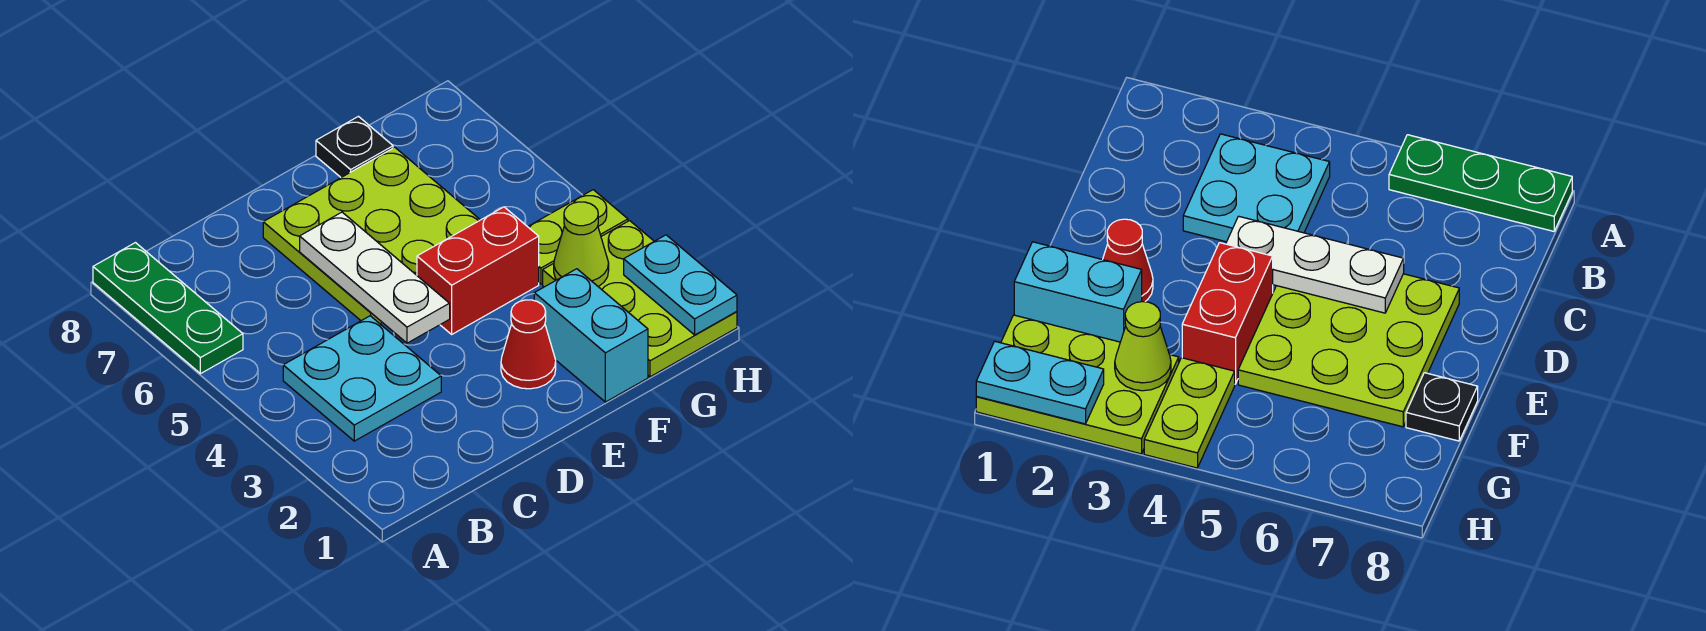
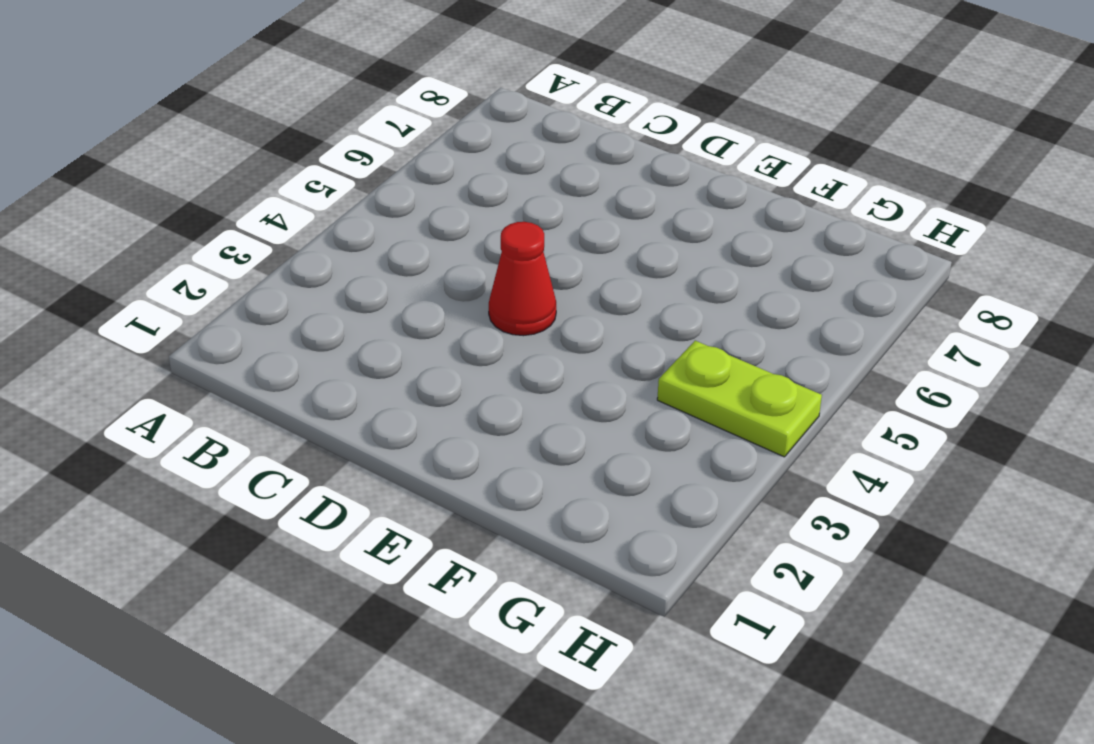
red cone D4 level 1 -> red cone E2 level 1
none -> green plate A6:A8 level 1
none -> cyan plate B3:C4 level 1
none -> lime plate D5:F7 level 1

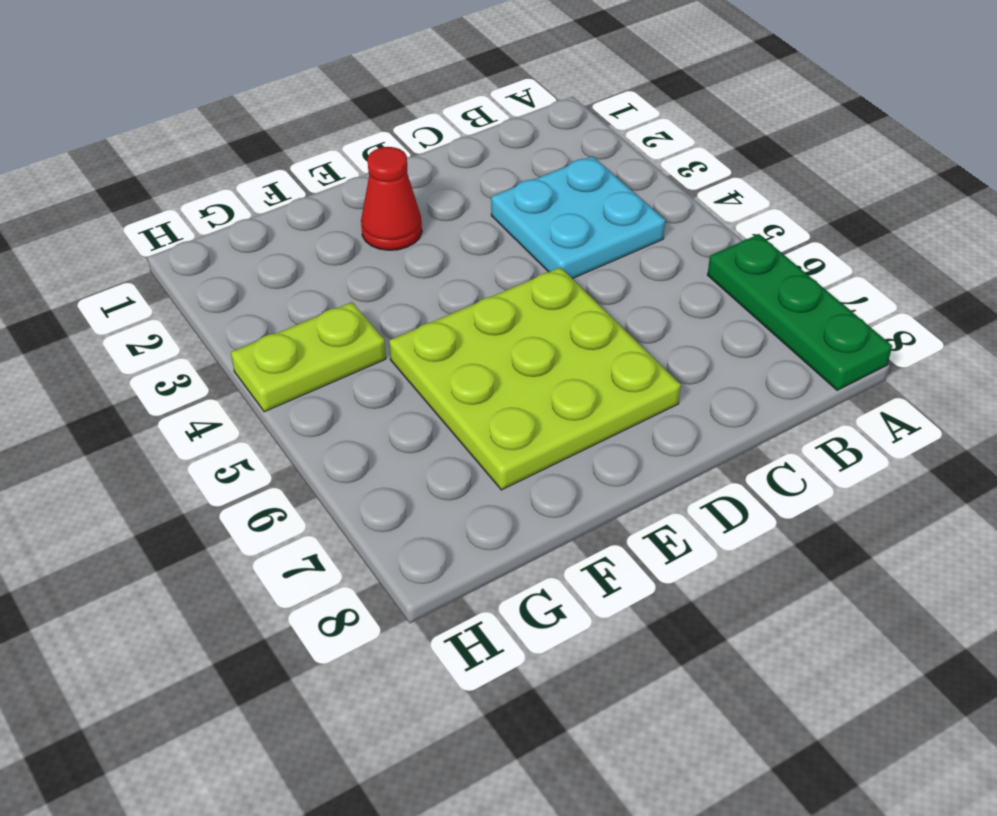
none -> red brick E4:F4 level 1
none -> cyan brick F1:F2 level 1
none -> black plate F8 level 1

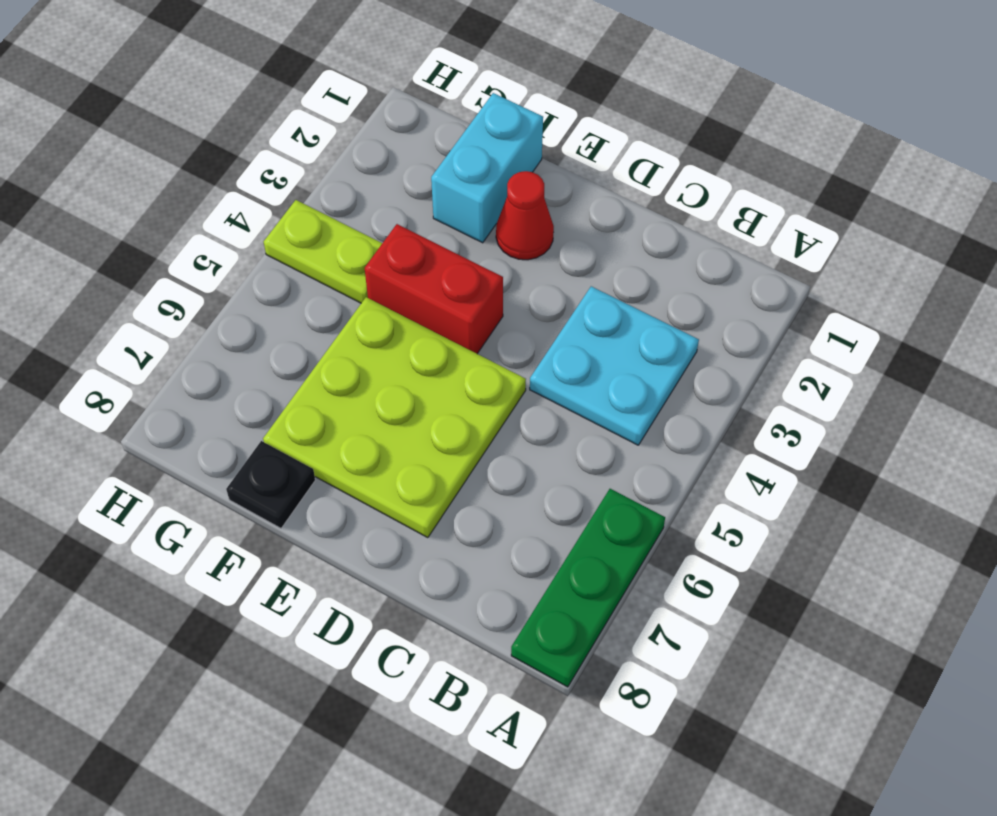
none -> lime plate G1:H3 level 1
none -> white plate D4:D6 level 2
none -> lime cone G3 level 2

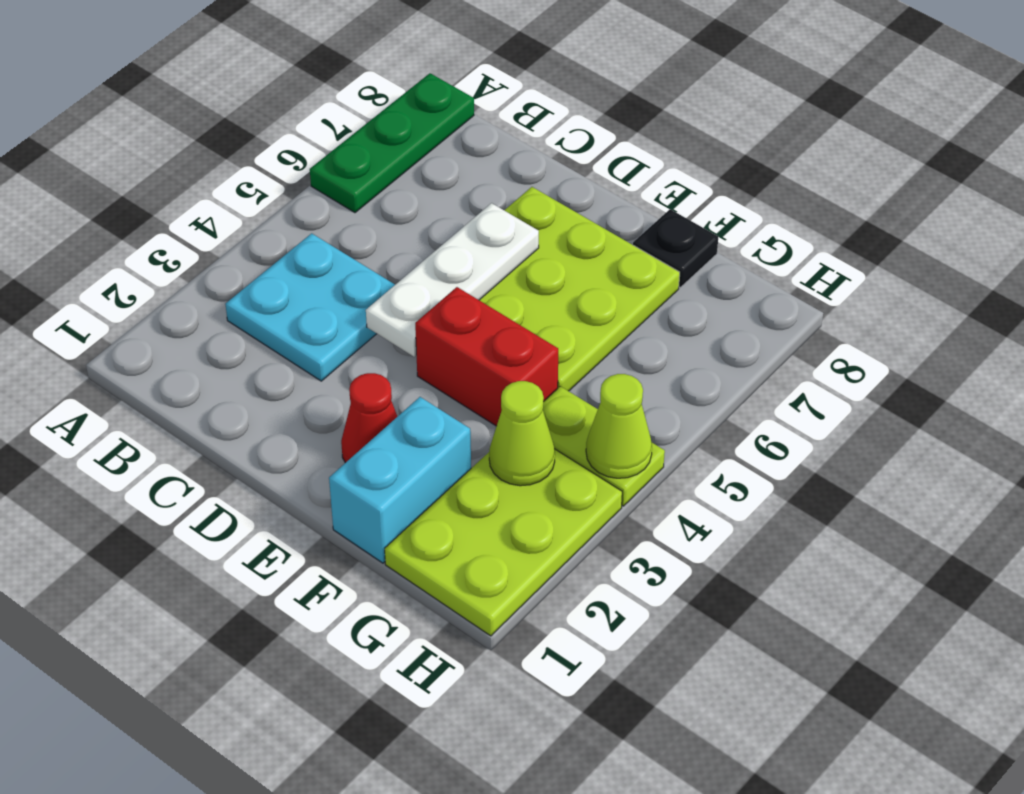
lime cone H4 level 2 -> none
none -> cyan plate H1:H2 level 2

